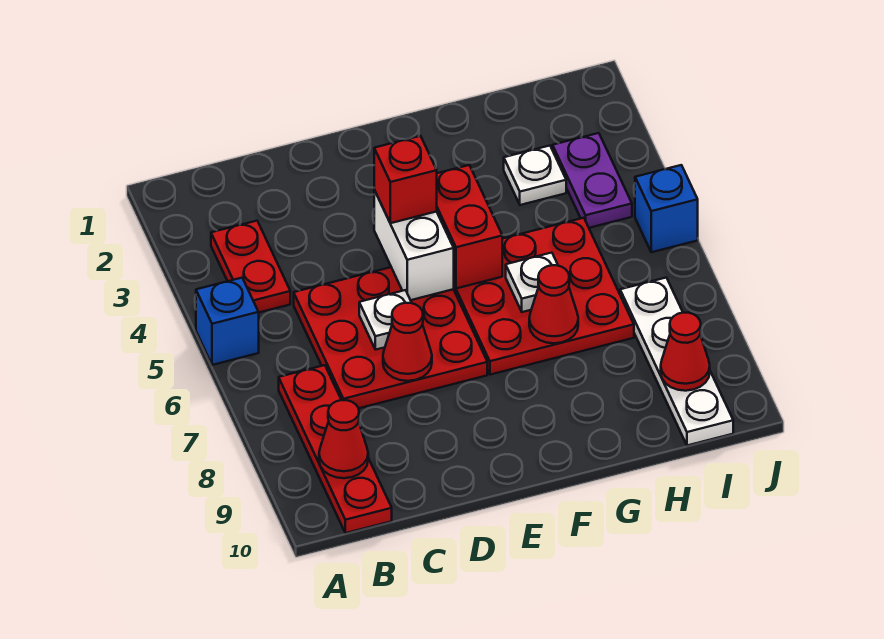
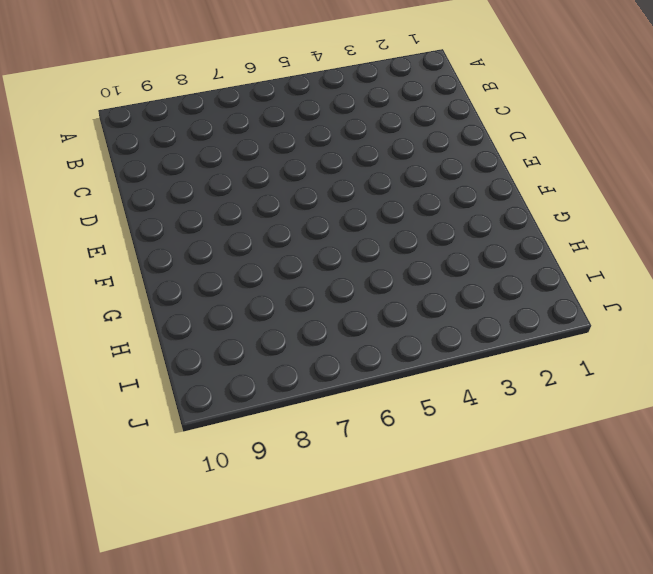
none -> blue brick A5 level 1
none -> red plate B3:B4 level 1
none -> red plate B7:B10 level 1

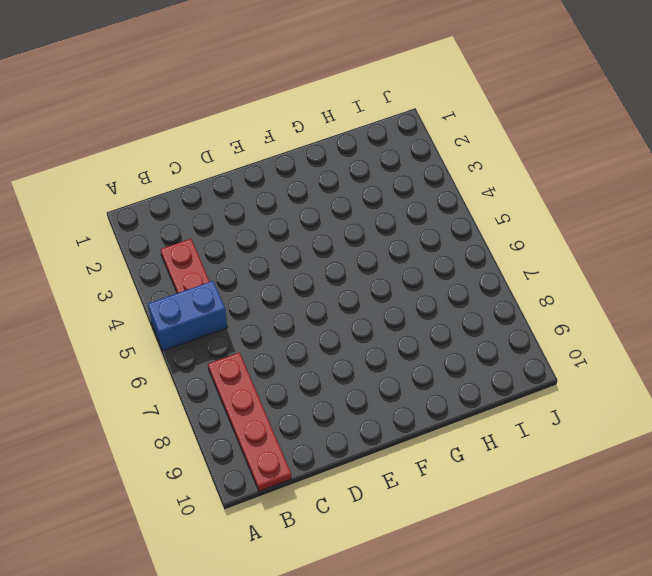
blue brick A5:B5 level 1 -> blue brick A5 level 1
none -> red plate C5:E7 level 1
none -> red plate F5:H7 level 1
none -> white plate H3 level 1

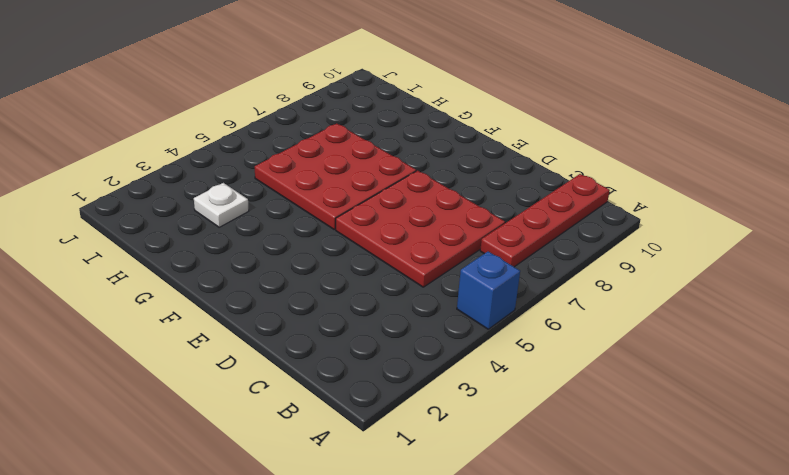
none -> red plate B3:B4 level 1
none -> purple plate I3:I4 level 1
none -> white plate I7:I10 level 1

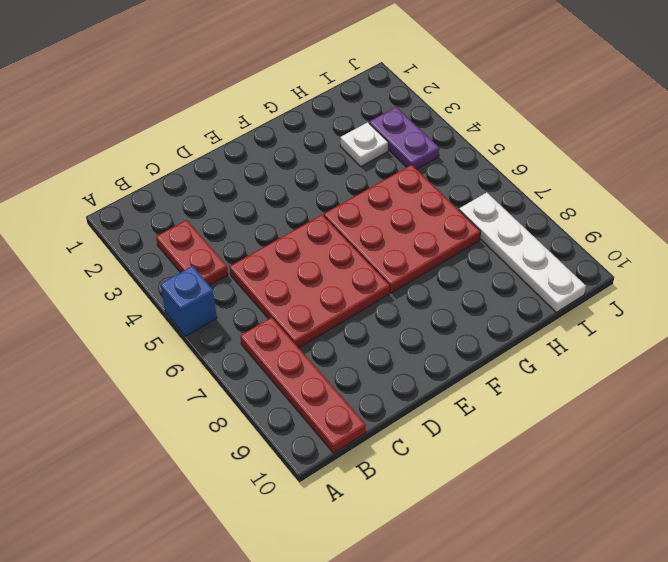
none -> blue brick J5 level 1
none -> red cone B9 level 2
none -> white plate D6 level 2

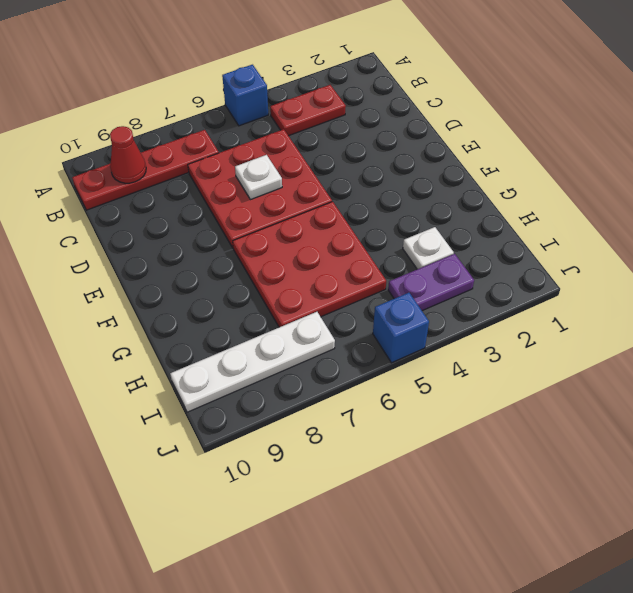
none -> red cone D7 level 2
none -> white brick E4:E5 level 2
none -> red brick F4:F5 level 2

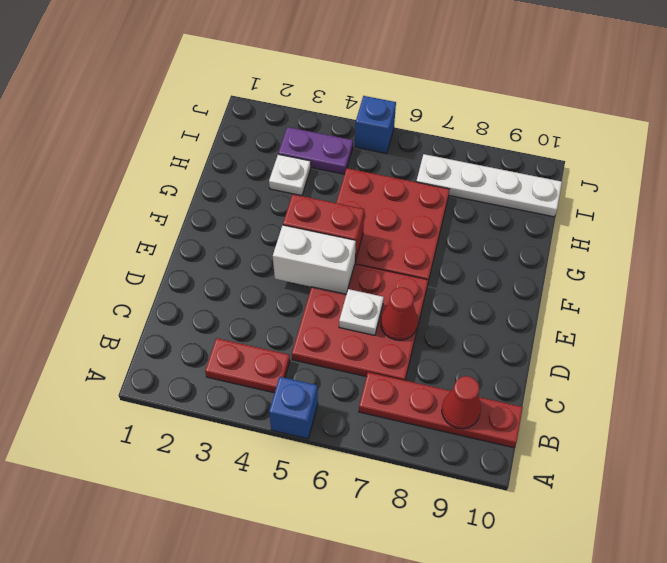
none -> white plate G6 level 2
none -> red cone G7 level 2
none -> red cone I9 level 2

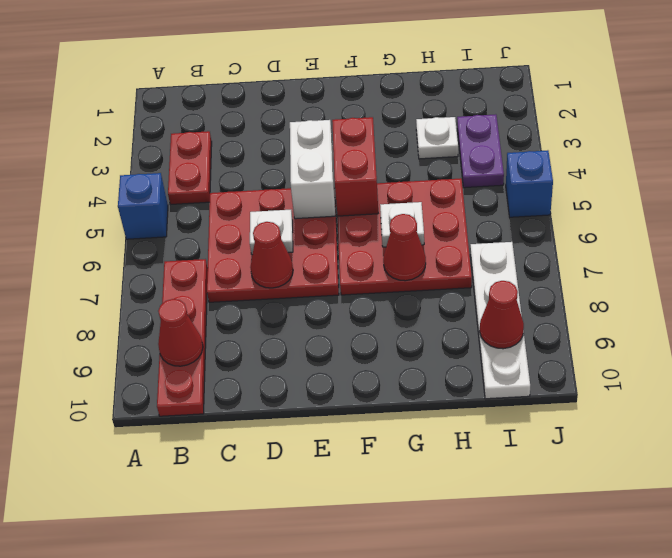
none -> red brick E4 level 3

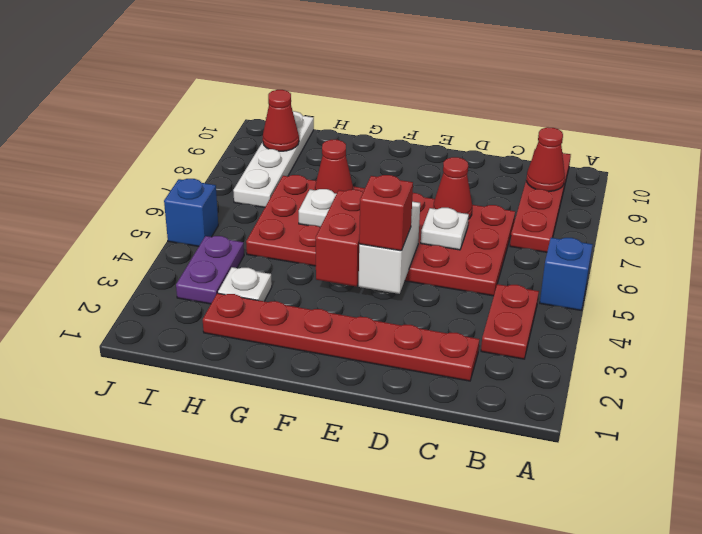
red plate C2:H2 level 1 -> none

